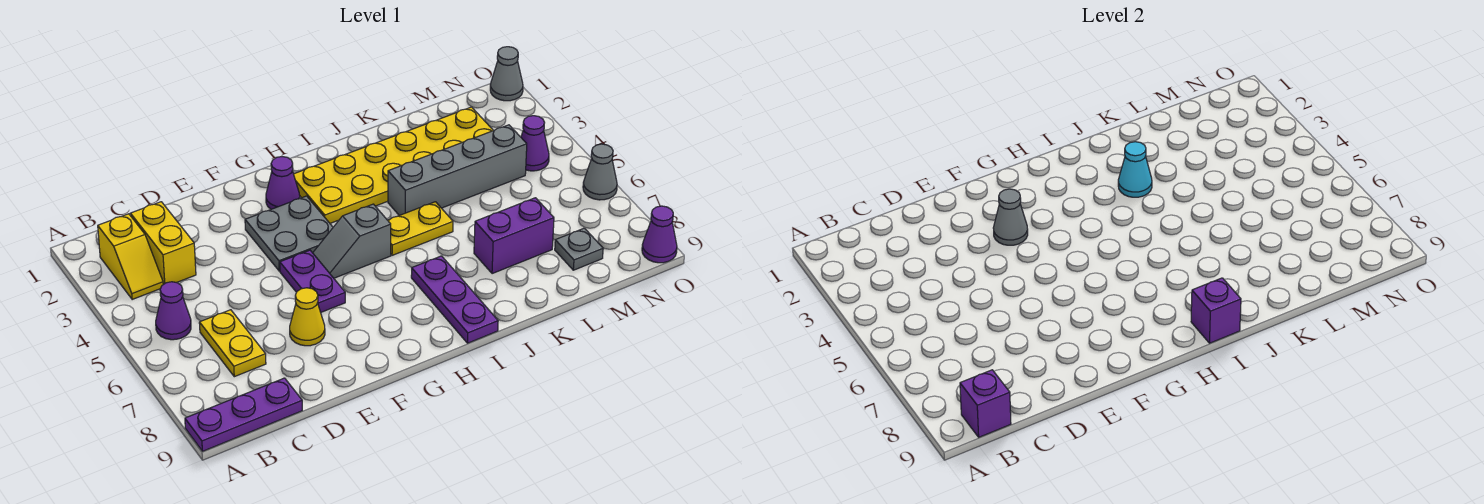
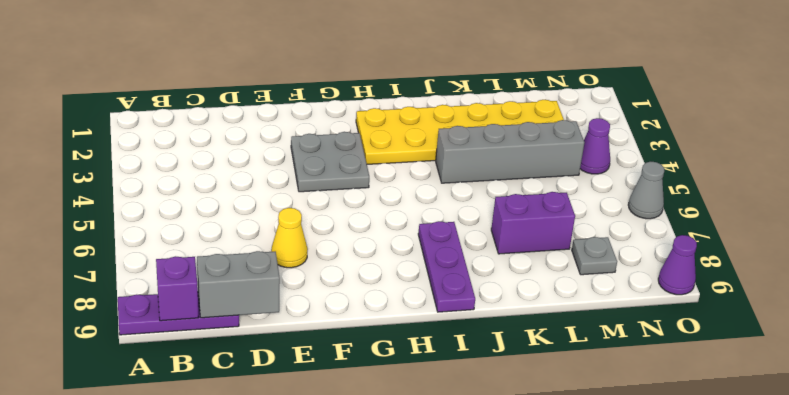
grey brick C9:D9 level 2 -> none
none -> yellow slope B2:B3 level 1 top 2
none -> purple cone B5 level 1
none -> yellow brick C2:C3 level 1

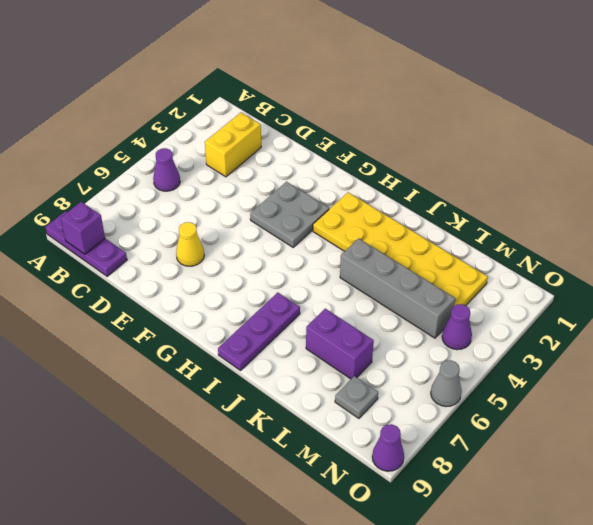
none -> yellow slope B2:B3 level 1 top 2
none -> yellow plate C6:C7 level 1
none -> purple plate F5:F6 level 1

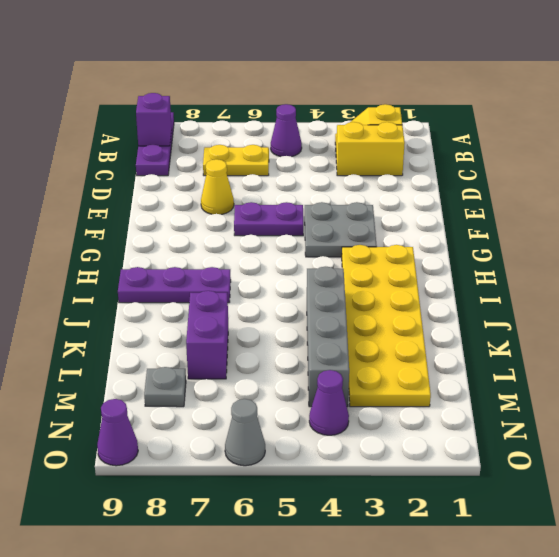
none -> purple cone G2 level 1
none -> grey slope G5:H5 level 1 top H
none -> yellow plate I5:J5 level 1

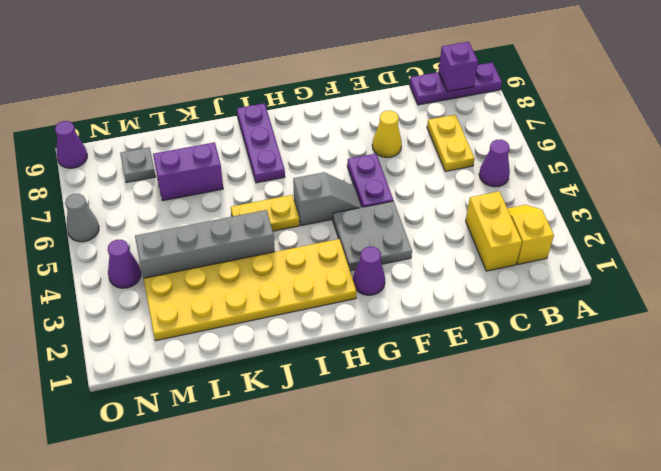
none -> grey cone O1 level 1
none -> grey cone F3 level 2
none -> purple brick I9 level 2

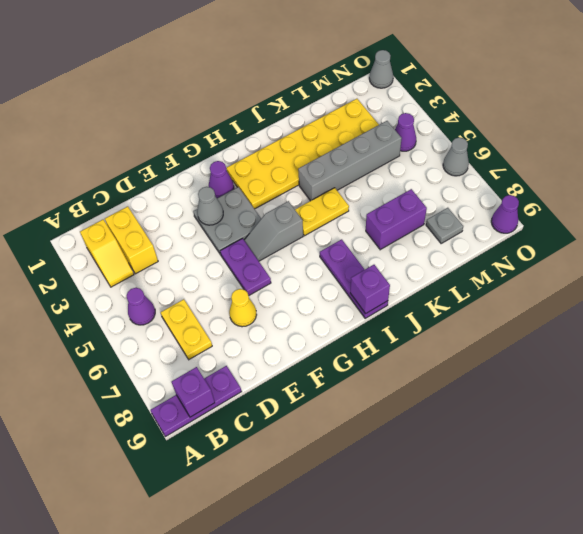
none -> cyan cone J3 level 2

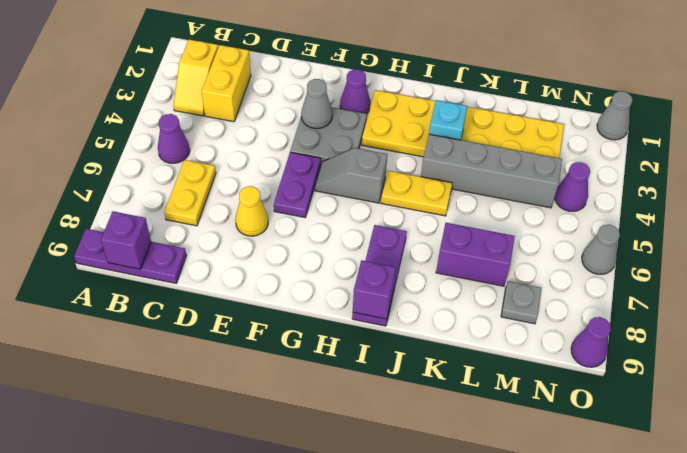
cyan brick J3 level 2 -> cyan cone J3 level 2

